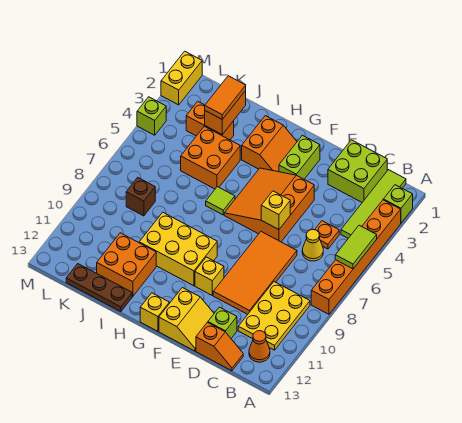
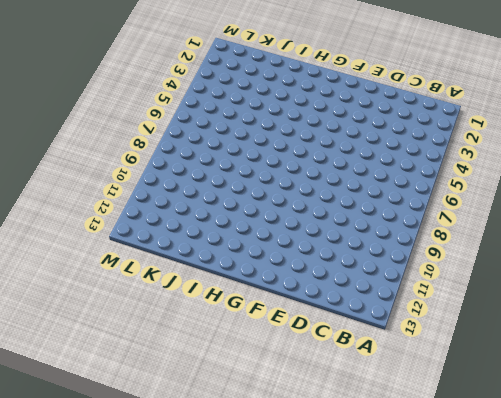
none -> lime brick A2 level 1
none -> orange brick A3:A8 level 1
none -> lime tile B1:B4 level 1
none -> yellow plate B9:C11 level 1

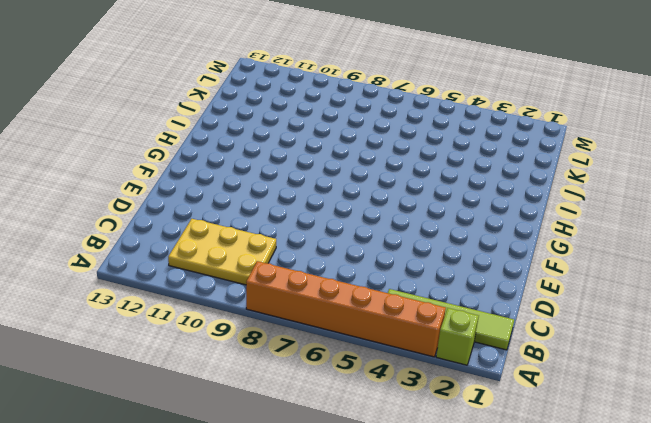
none -> orange cone B12 level 1
none -> lime brick C1:D2 level 1
none -> orange plate C5 level 1
none -> yellow cone C6 level 1

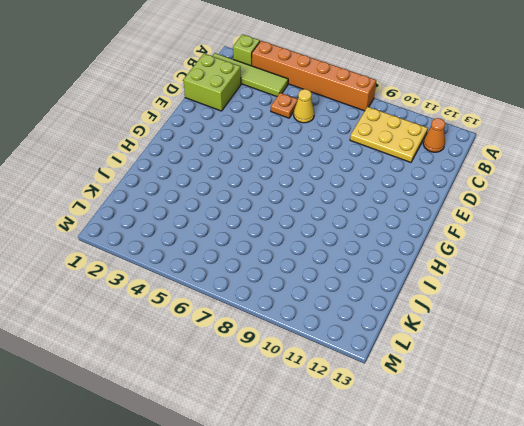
none -> orange slope C13:D13 level 1 top D
none -> orange tile D7:E10 level 1
none -> lime brick D12 level 1
none -> orange slope E4:G6 level 1 top E

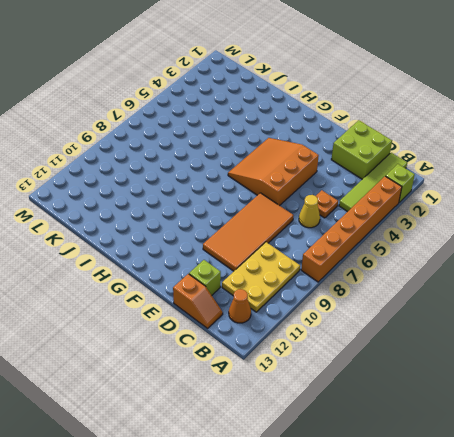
none -> yellow slope E12:F13 level 1 top F
none -> lime brick F2:F3 level 1
none -> yellow brick F10 level 1
none -> orange slope G2:H3 level 1 top H

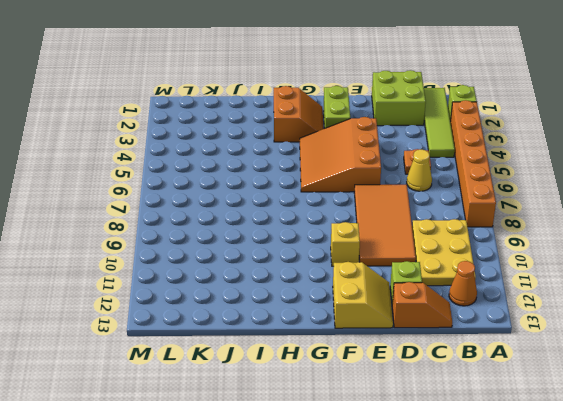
none -> yellow brick G9:I10 level 1
none -> yellow brick G13 level 1
none -> lime tile H6 level 1
none -> orange brick I4:J5 level 1

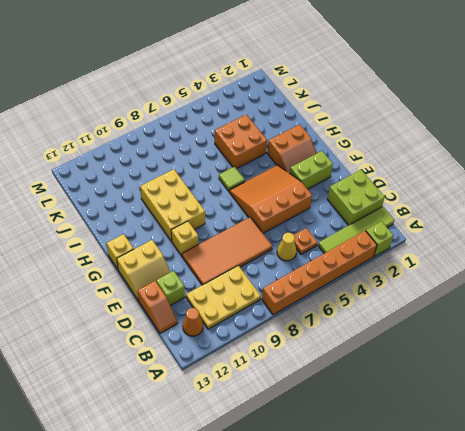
none -> orange brick I11:J12 level 1
none -> brown plate I13:K13 level 1
none -> orange brick J3:K3 level 1
none -> brown brick K8 level 1

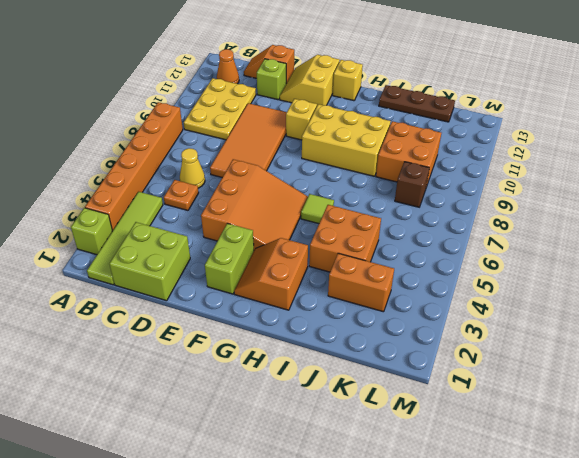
orange brick J9:K10 level 1 -> orange brick I11:J12 level 1
none -> yellow brick M1:M2 level 1
none -> lime brick M4 level 1
none -> lime tile A5:A6 level 2
none -> yellow brick E6 level 2

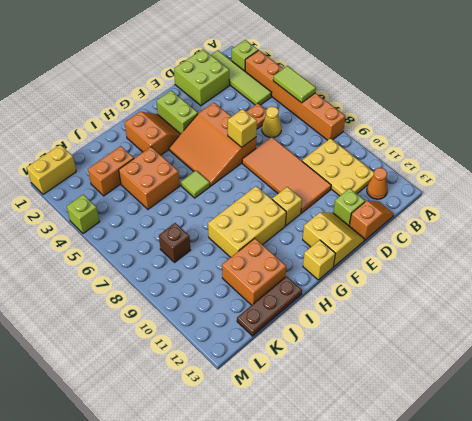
yellow brick L1:M1 level 1 -> yellow brick M1:M2 level 1
none -> orange brick J2:J3 level 2
none -> orange tile J2:J3 level 3

